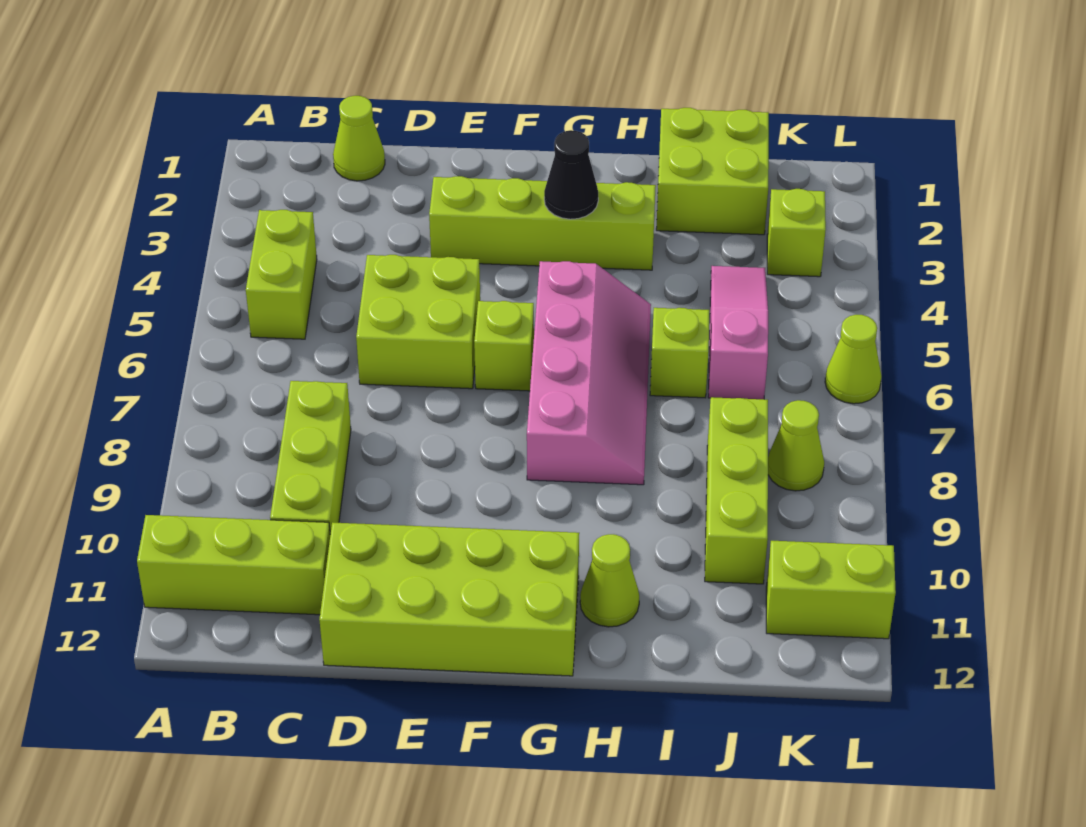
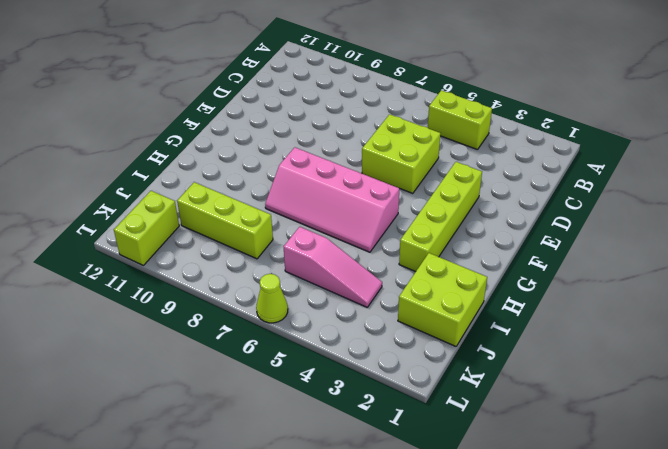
none -> lime brick A11:C11 level 1
none -> lime cone C1 level 1
none -> lime brick C8:C10 level 1

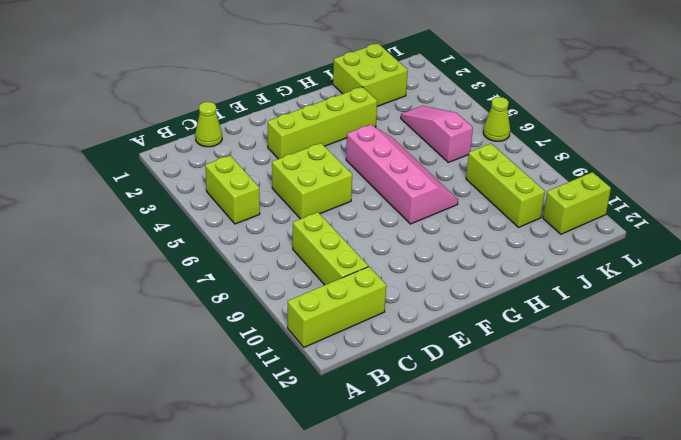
none -> lime brick D11:G12 level 1
none -> lime brick F6 level 1
none -> lime cone H11 level 1

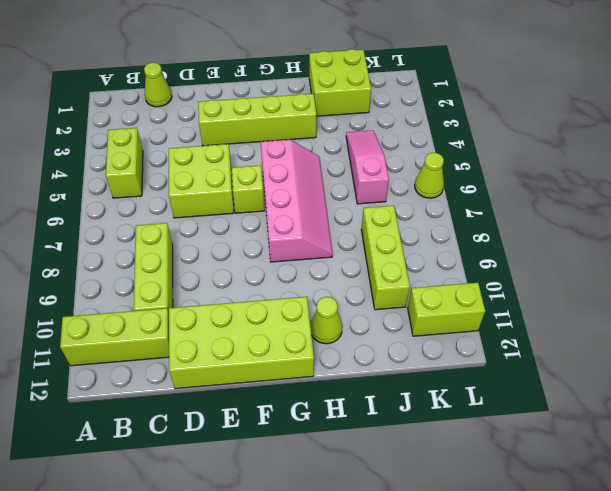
none -> lime brick I6 level 1
none -> lime brick K3 level 1
none -> lime cone K8 level 1

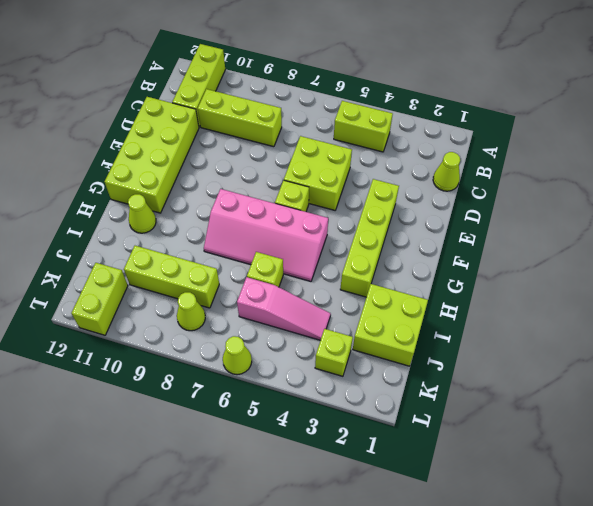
none -> black cone G3 level 2

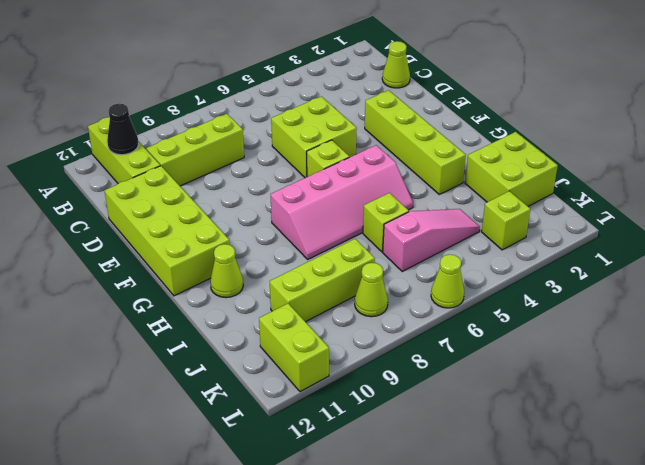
black cone B11 level 2 -> black cone G3 level 2
none -> lime brick B4:B5 level 1

